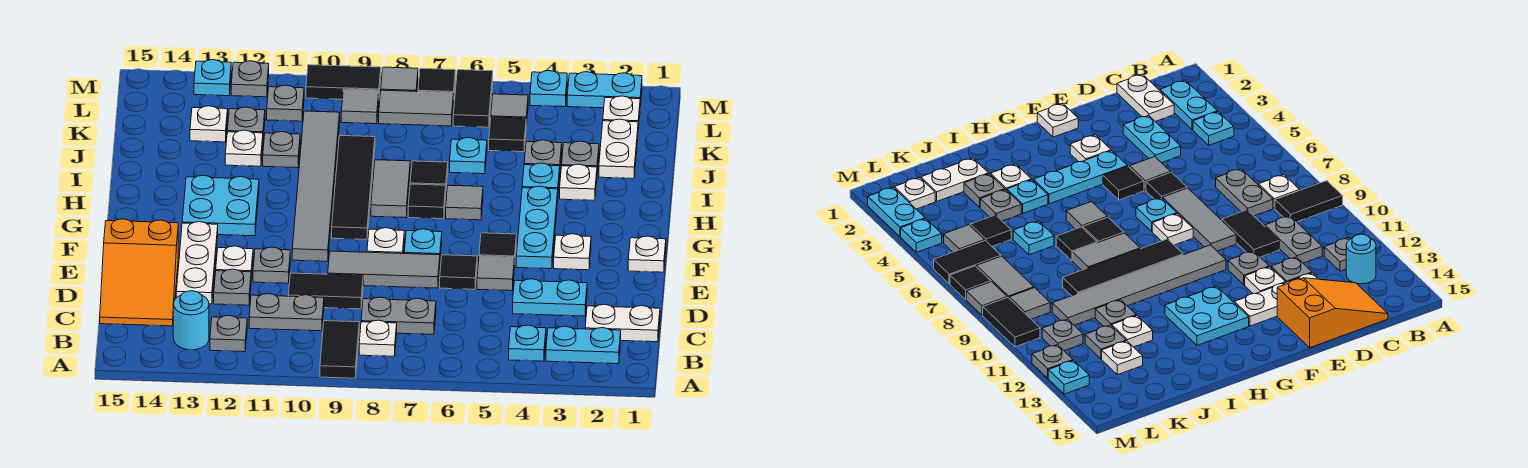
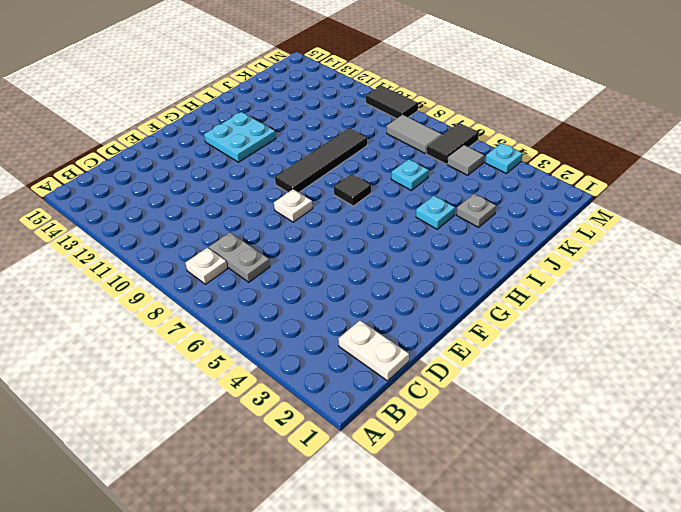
none -> black tile A9:B9 level 1
none -> cyan plate B2:B3 level 1
none -> cyan plate B4 level 1
none -> grey plate B12 level 1

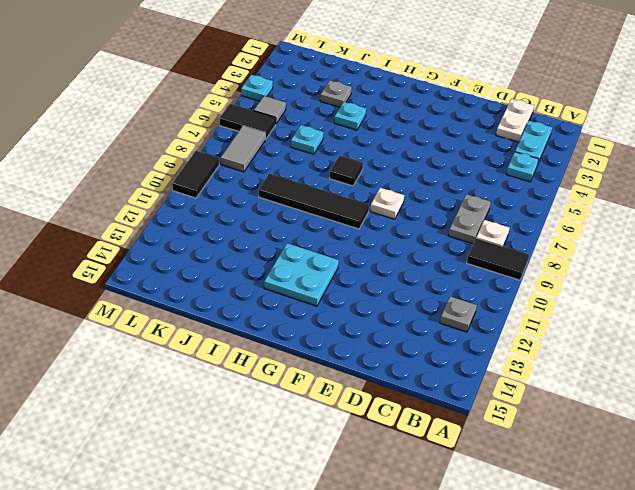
none -> cyan round brick B13 level 1
none -> grey plate C10:C11 level 1
none -> orange slope C14:E15 level 1 top E
none -> cyan plate D3:D4 level 1

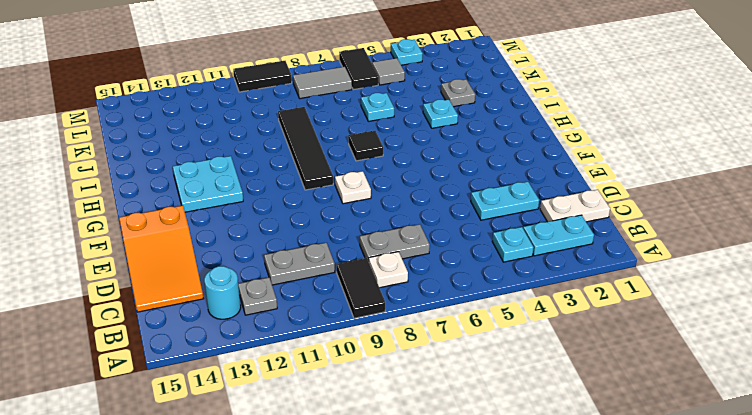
none -> black tile D9:D10 level 1
none -> grey plate D12 level 1
none -> white plate D13:F13 level 1
none -> grey tile E5 level 1

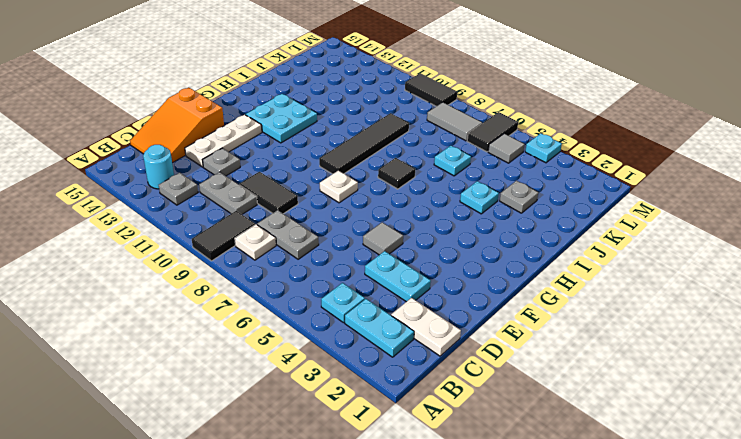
none -> black tile E6 level 1
none -> grey tile E7:E9 level 1
none -> grey plate E11 level 1
none -> white plate E12 level 1

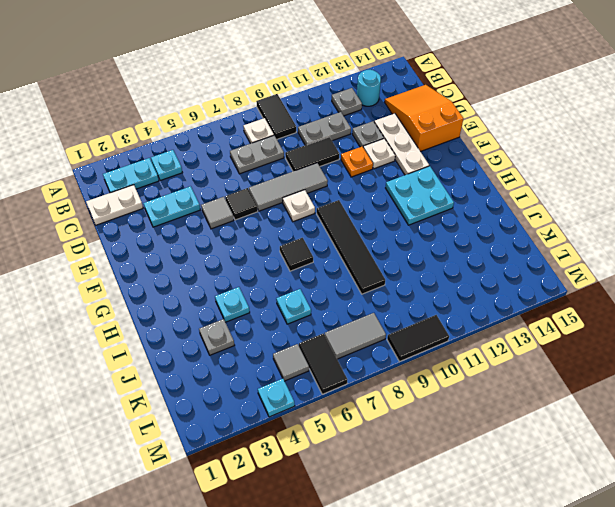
orange plate E11 level 1 -> grey plate E11 level 1
none -> white plate F1 level 1
none -> white plate F3 level 1
none -> cyan plate F4:H4 level 1
none -> black tile F5 level 1

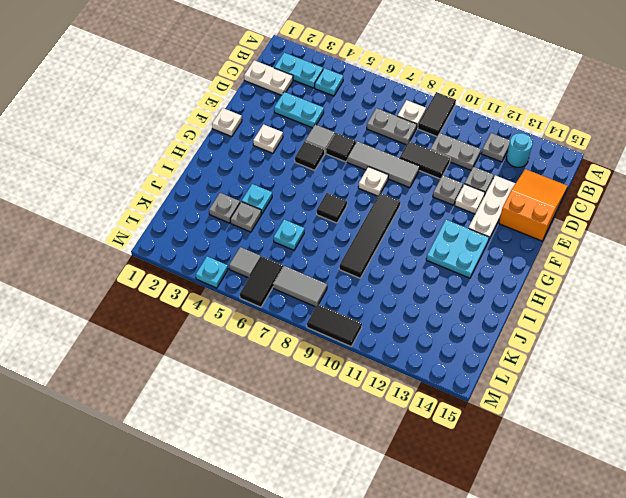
none -> cyan plate F4:H4 level 1
none -> cyan plate F7 level 1
none -> grey tile F10:K10 level 1
none -> grey tile H6 level 1

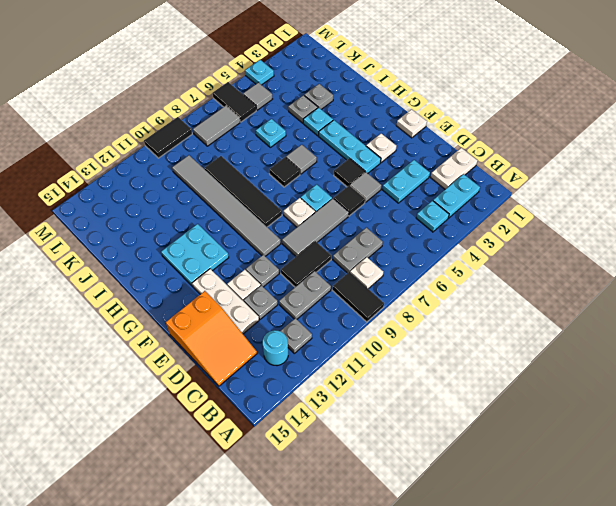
none -> grey tile H8:I8 level 1
none -> white plate I3 level 1
none -> black tile I7 level 1
none -> white plate J2:K2 level 1

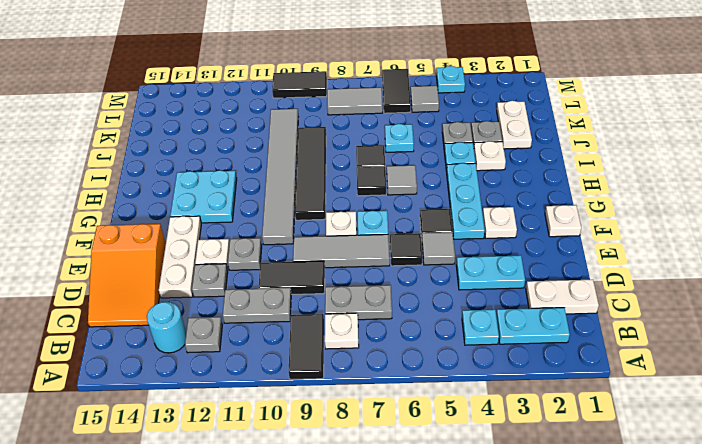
none -> grey tile H8:I8 level 1
none -> grey plate J11 level 1
none -> white plate J12 level 1
none -> black tile K5 level 1

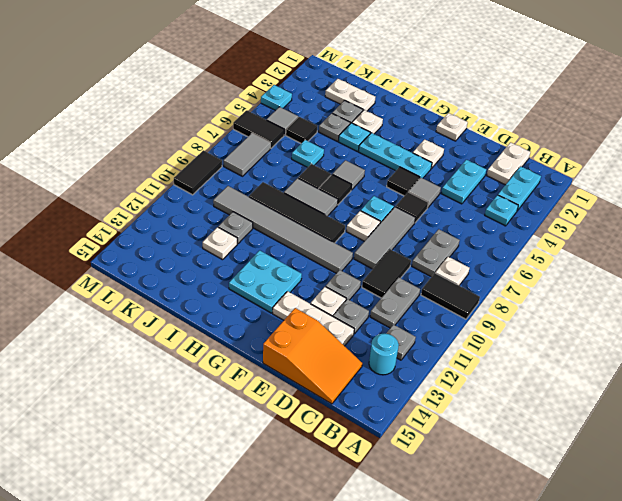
none -> grey plate K12 level 1
none -> white plate K13 level 1
none -> white plate L2 level 1
none -> grey tile L9 level 1

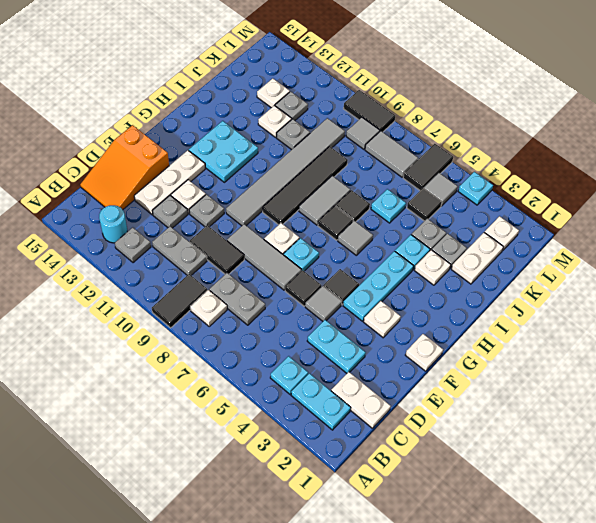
none -> grey plate L11 level 1
none -> cyan plate M2:M3 level 1
none -> black tile M7 level 1
none -> grey tile M8 level 1

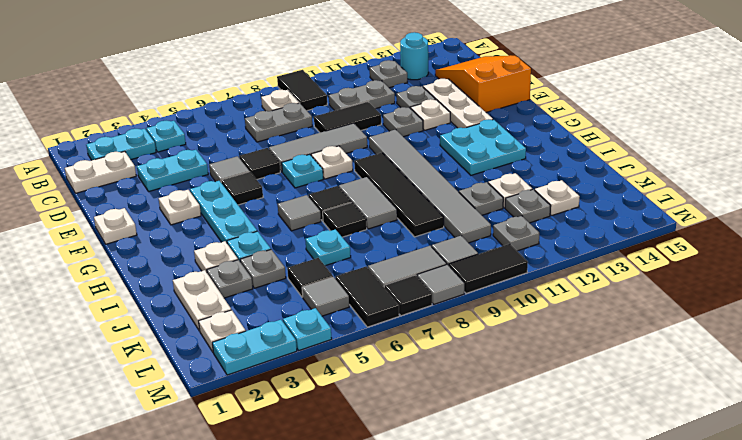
none -> grey plate M12 level 1
none -> cyan plate M13 level 1

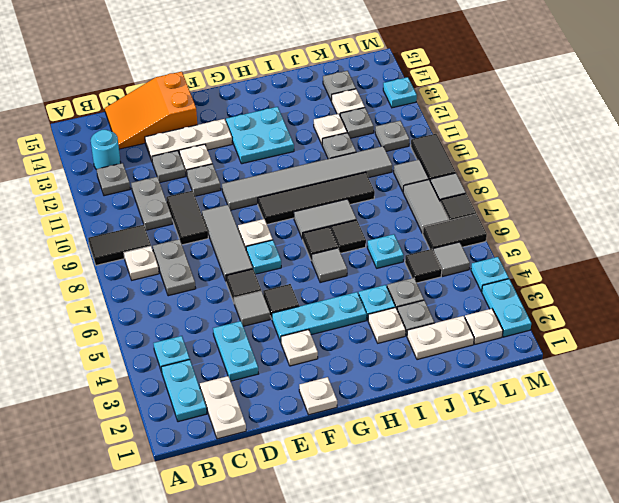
grey plate K14 level 1 -> grey plate M12 level 1

